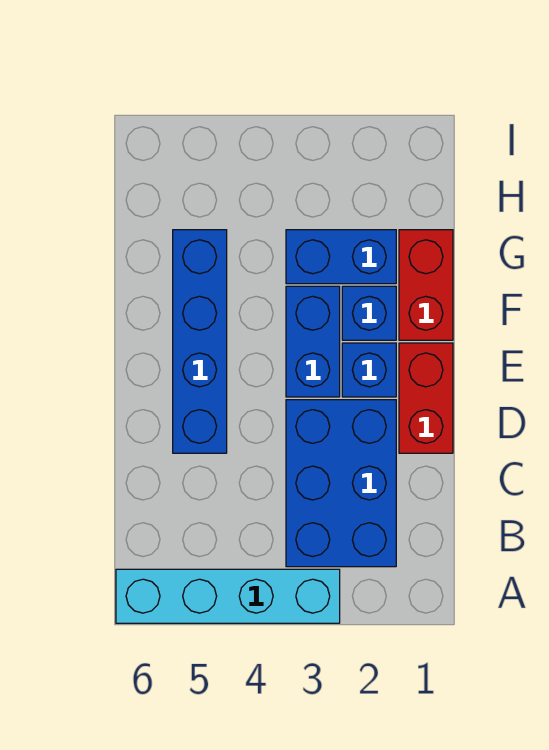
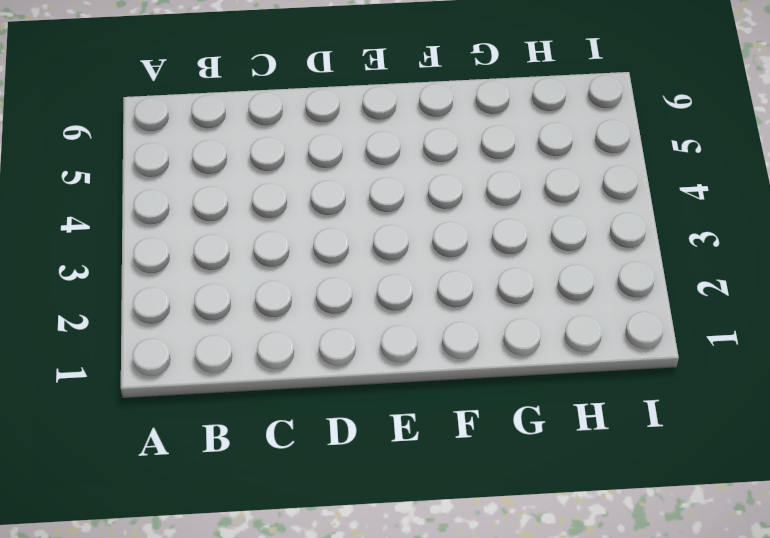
none -> cyan brick A3:A6 level 1
none -> blue brick B2:D3 level 1

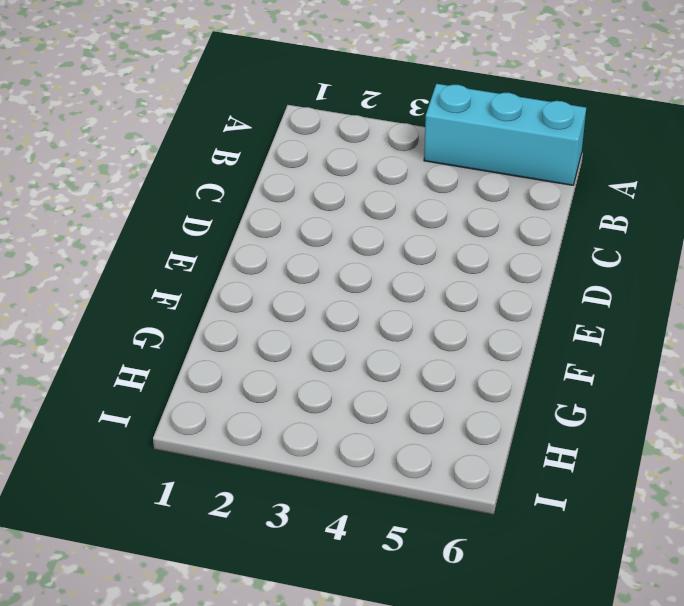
cyan brick A4:A6 level 1 -> cyan brick A3:A6 level 1
none -> blue brick B2:D3 level 1
none -> red brick D1:E1 level 1

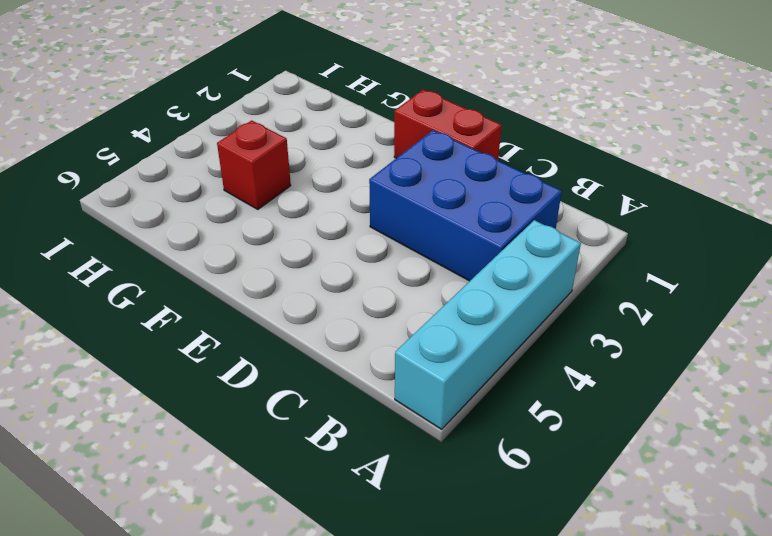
red brick G4 level 1 -> none
none -> blue brick D5:G5 level 1
none -> blue brick E2 level 1

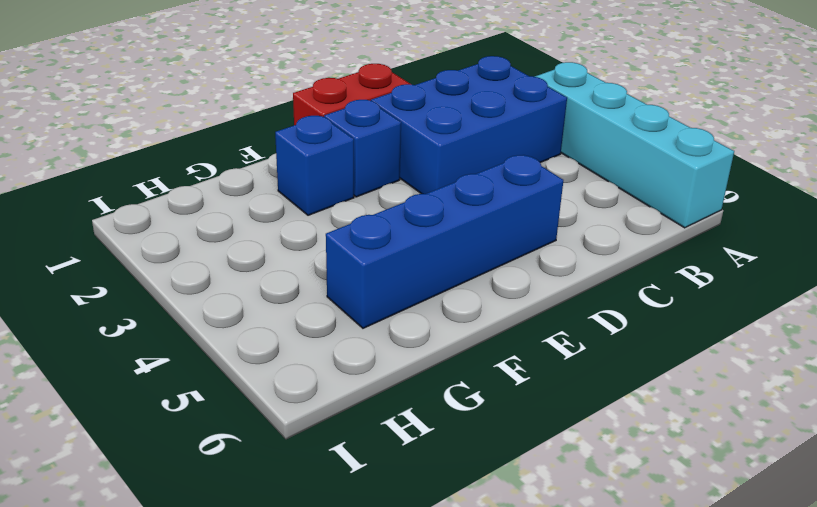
none -> blue brick E3:F3 level 1
none -> red brick F1:G1 level 1

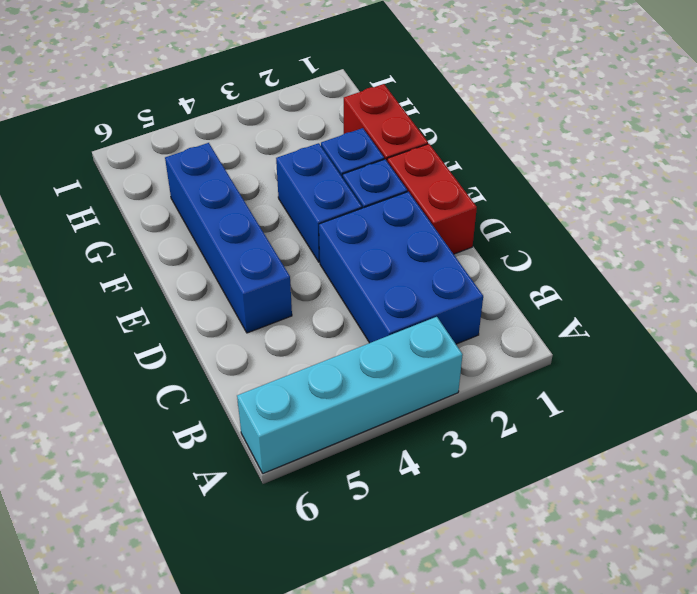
none -> blue brick G2:G3 level 1

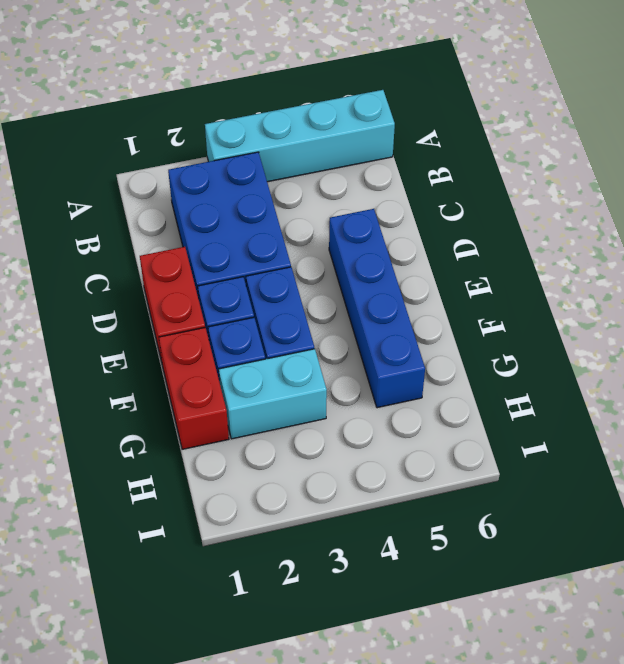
cyan brick G2:G3 level 1 -> blue brick G2:G3 level 1

